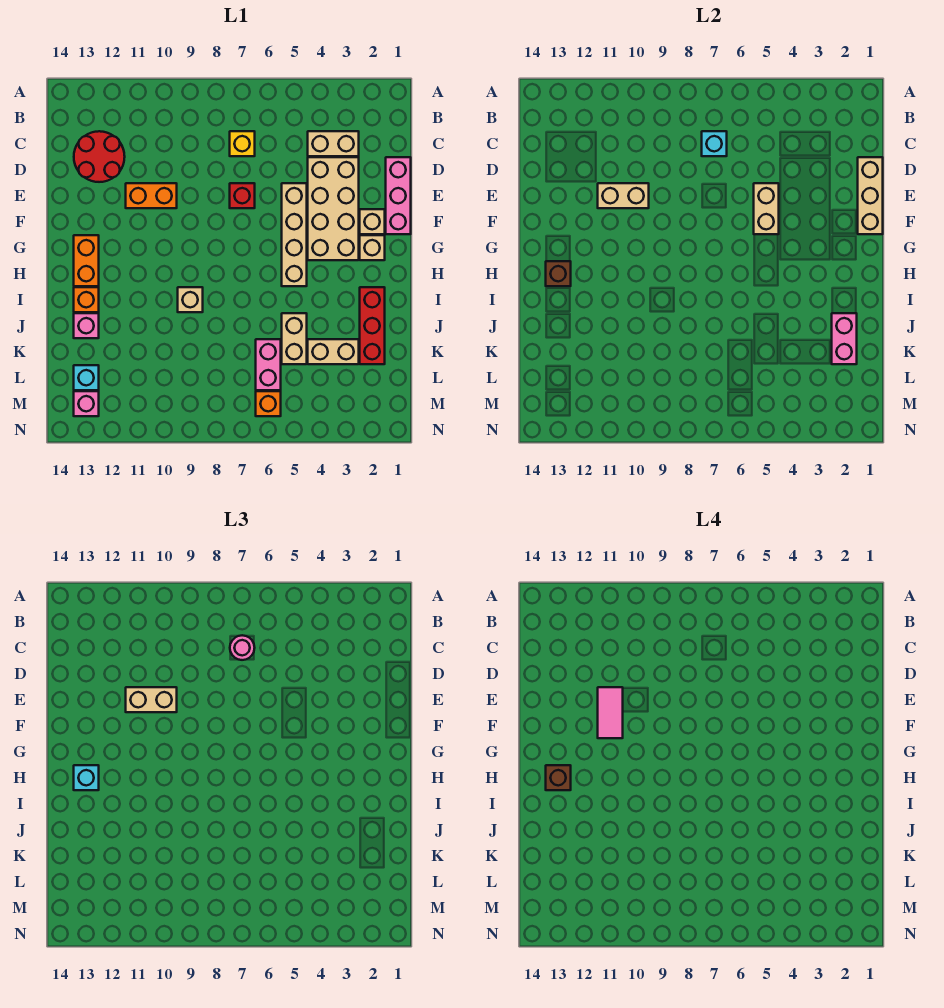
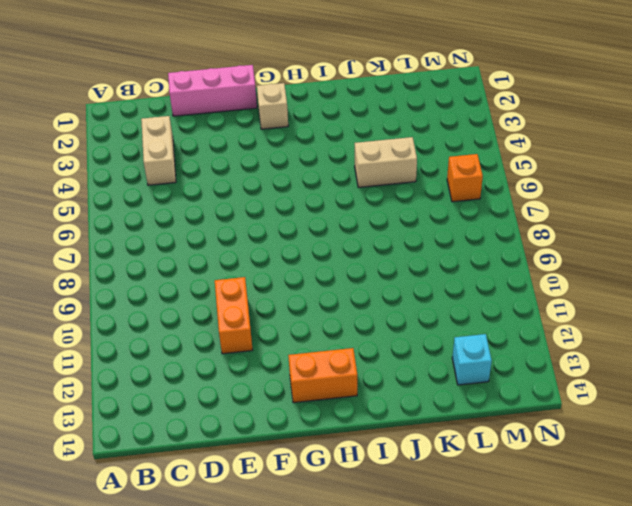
none -> yellow brick C7 level 1
none -> red round brick C12:D13 level 1
none -> tan brick D3:G4 level 1
none -> tan brick E5:H5 level 1

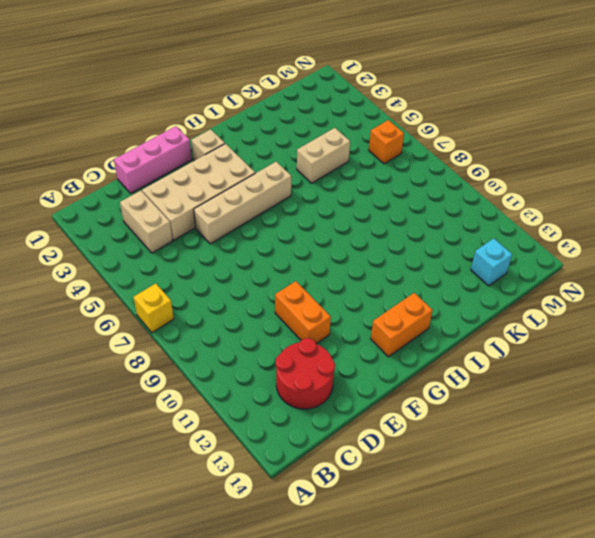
yellow brick A7 level 1 -> yellow brick C7 level 1
none -> red brick E7 level 1
none -> tan brick F2 level 1
none -> red brick I2:K2 level 1
none -> tan brick I9 level 1

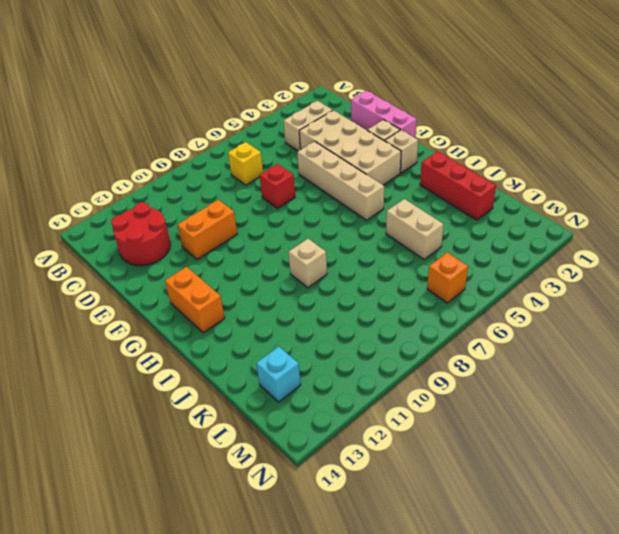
none -> orange brick I13 level 1
none -> pink brick J13 level 1
none -> tan brick K3:K4 level 1
none -> pink brick K6:L6 level 1

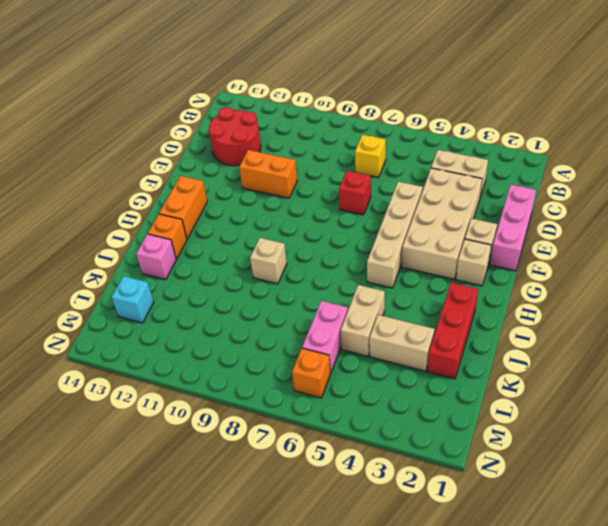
none -> pink brick M13 level 1
none -> cyan brick C7 level 2
none -> tan brick D1:F1 level 2
none -> tan brick E5:F5 level 2

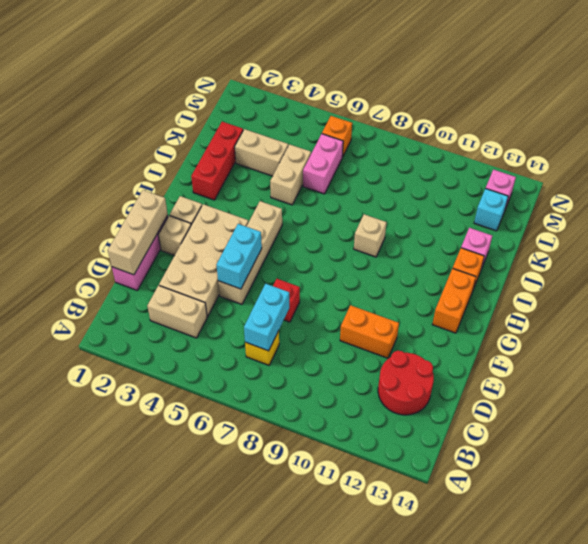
cyan brick C7:D7 level 2 -> cyan brick C7 level 2
cyan brick E5:F5 level 2 -> tan brick E5:F5 level 2
none -> tan brick E10:E11 level 2
none -> brown brick H13 level 2
none -> pink brick J2:K2 level 2
none -> pink round brick C7 level 3

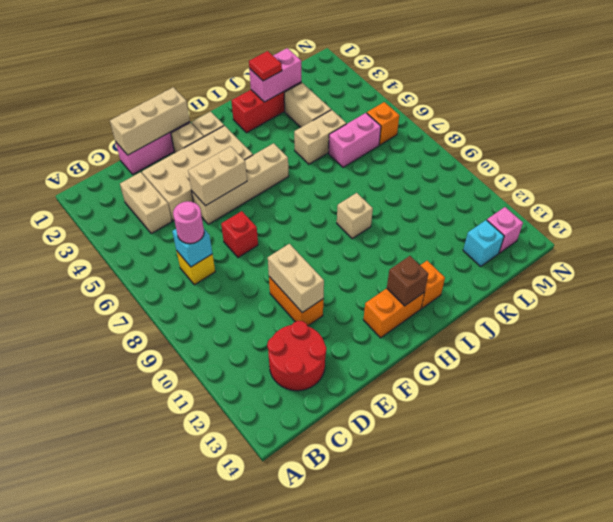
red tile J2 level 3 -> none
none -> pink brick J13 level 1
none -> tan brick E10:E11 level 3
none -> cyan brick H13 level 3
none -> pink tile E11:F11 level 4

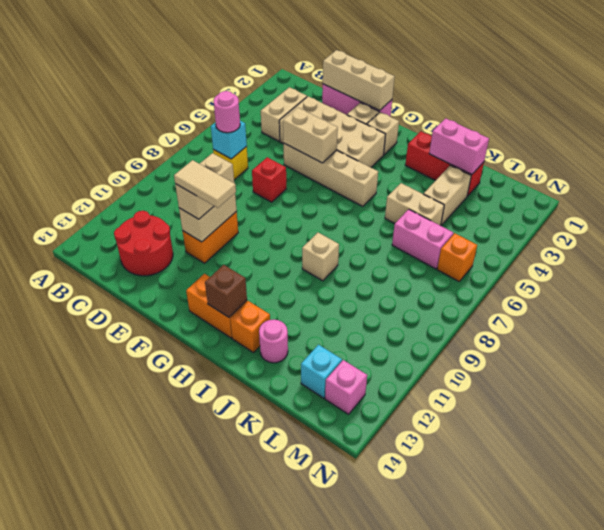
tan tile E11:F11 level 4 -> pink tile E11:F11 level 4
pink round brick J13 level 1 -> pink brick J13 level 1
none -> cyan brick H13 level 3
none -> brown brick H13 level 4

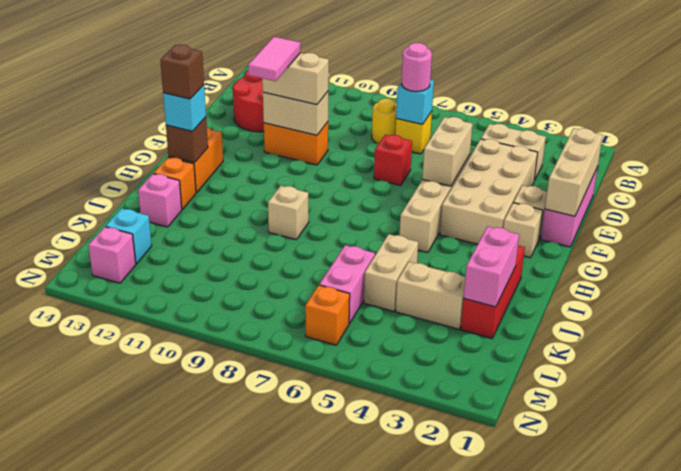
yellow round brick C8 level 1 -> none

